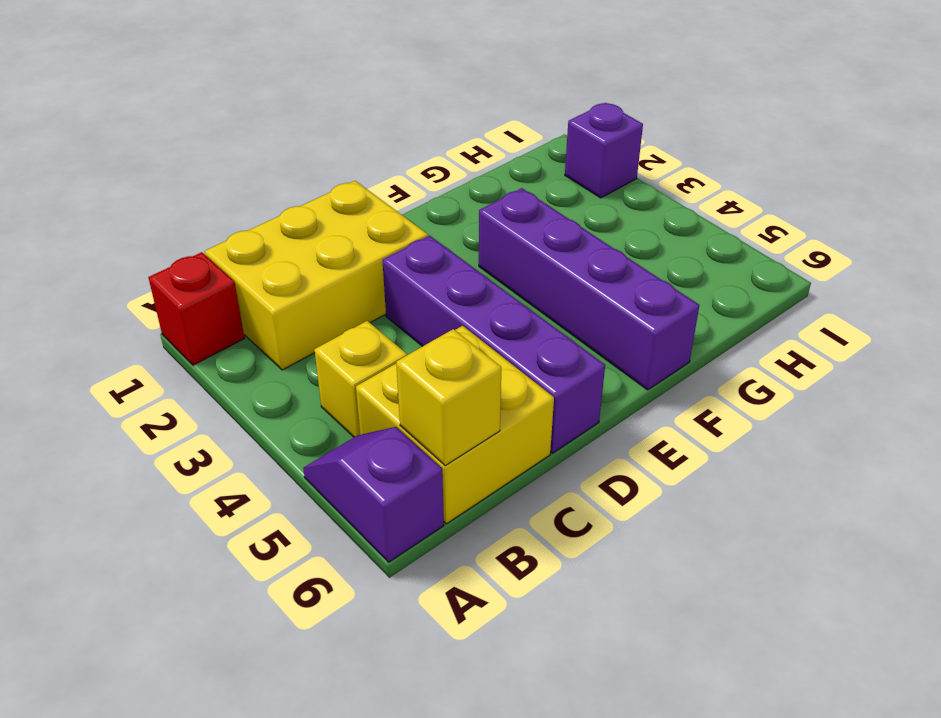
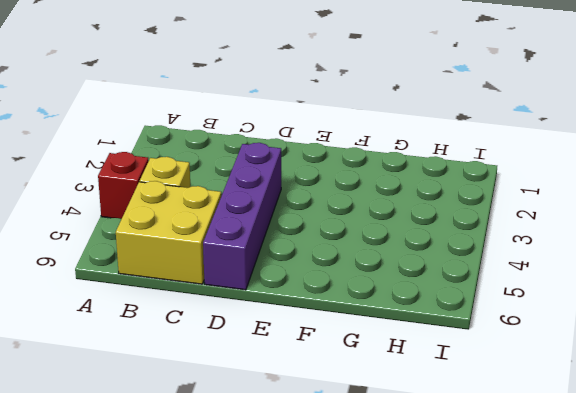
red brick A4 level 1 -> red brick A1 level 1
none -> purple slope A5:A6 level 1 top 6
none -> yellow brick B1:D2 level 1

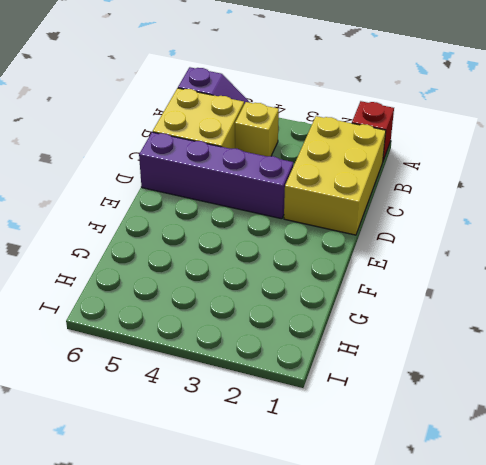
none -> purple brick F3:F6 level 1
none -> purple brick I2 level 1

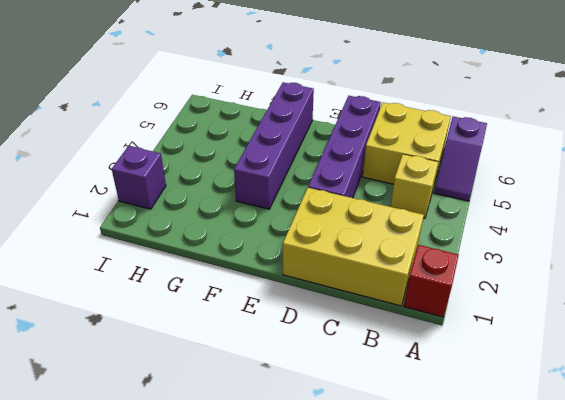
none -> yellow brick B6 level 2

